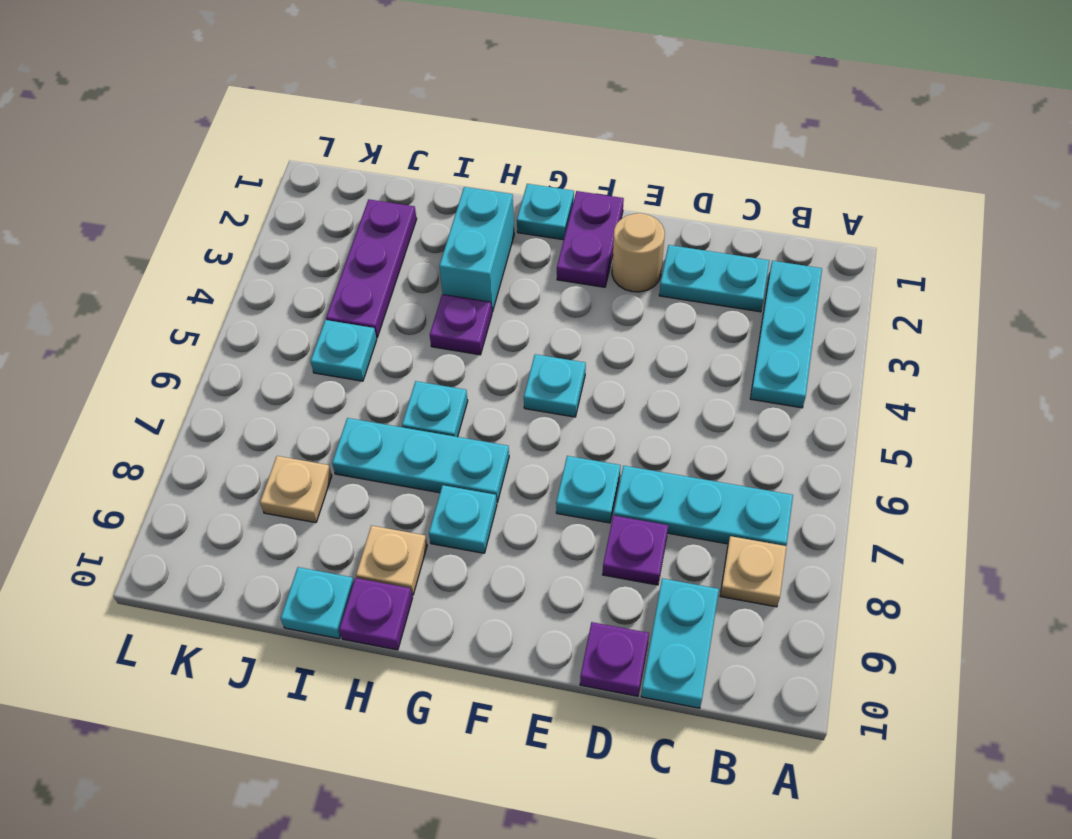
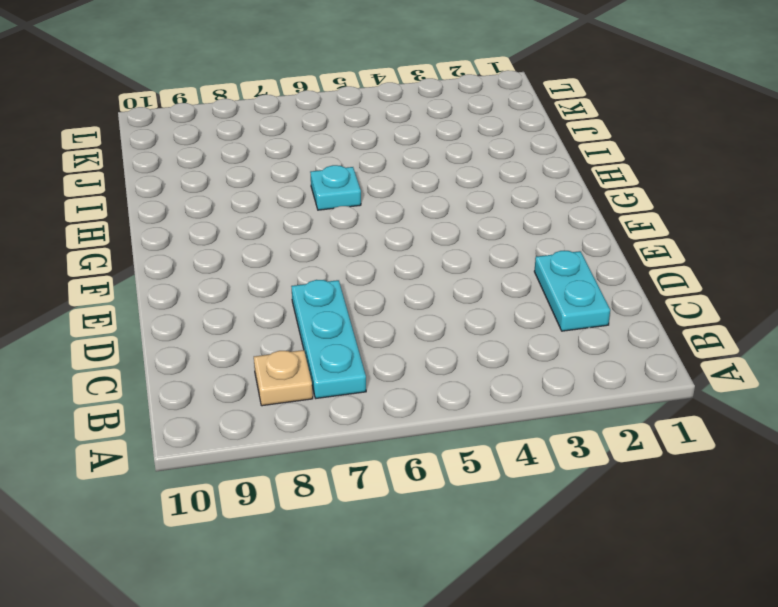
none -> cyan plate B2:B4 level 1
none -> cyan plate C9:C10 level 1
none -> purple plate D8 level 1

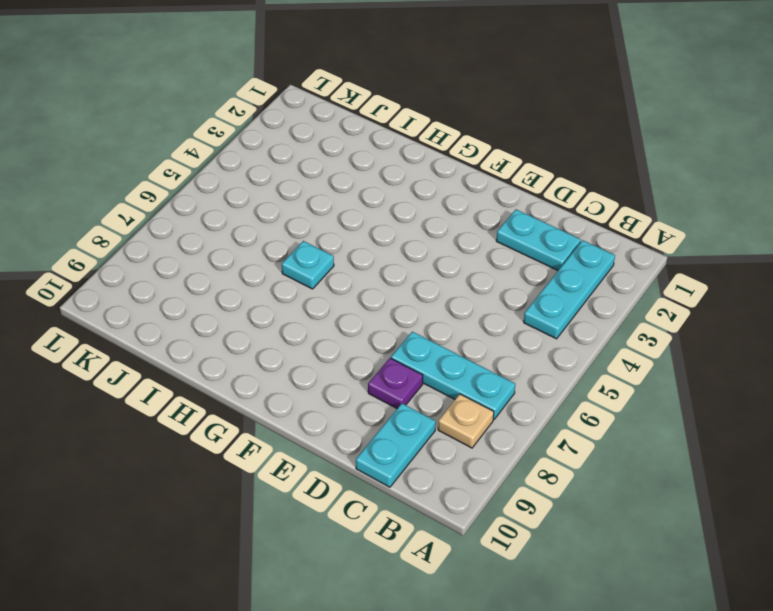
none -> purple plate D10 level 1
none -> tan round brick E2 level 1
none -> cyan plate E7 level 1

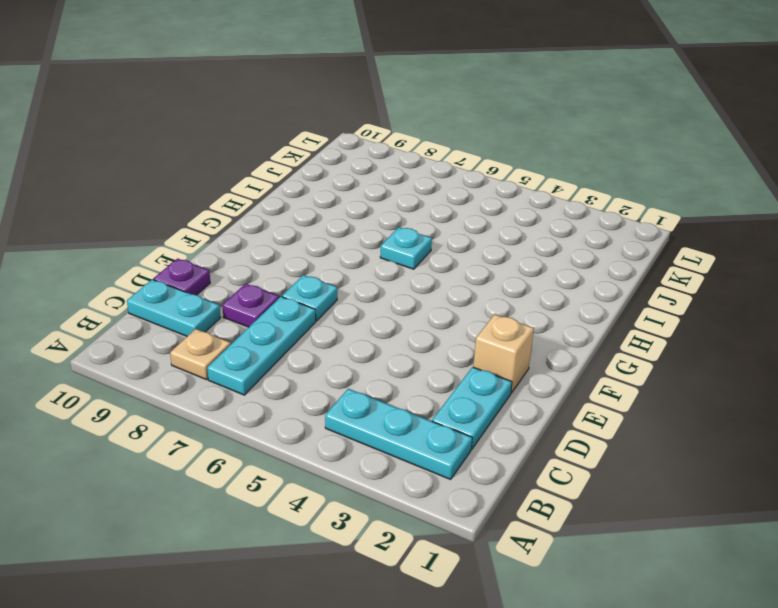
tan brick E2 level 1 -> tan round brick E2 level 1
none -> purple plate F1:F2 level 1
none -> cyan plate F5 level 1
none -> cyan plate G1 level 1

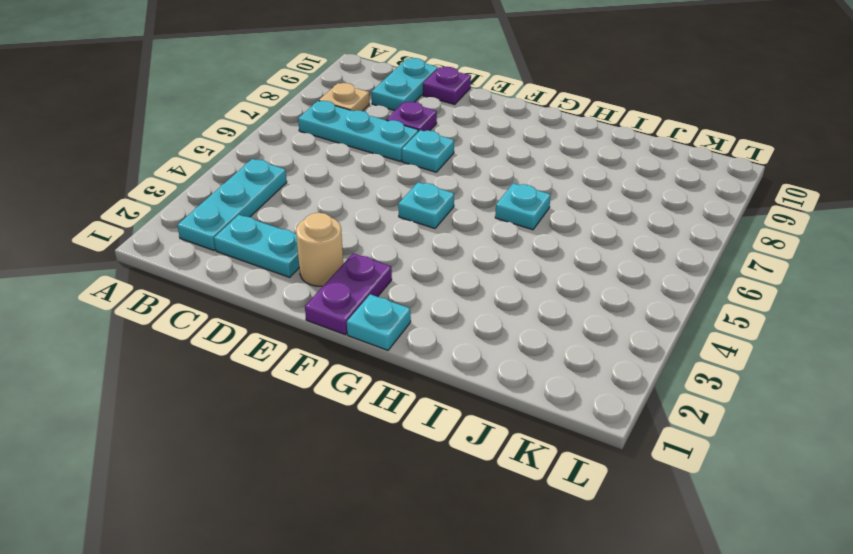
none -> cyan plate G7:I7 level 1
none -> cyan plate G8 level 1
none -> cyan brick H2:H3 level 1

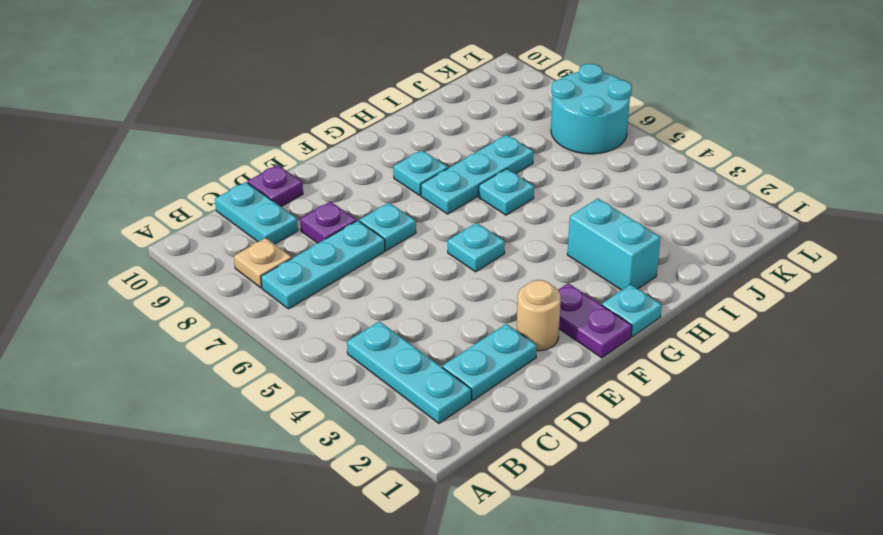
cyan round brick K6:L7 level 1 -> none
none -> purple plate H4 level 1
none -> tan plate H9 level 1
none -> purple plate H10 level 1

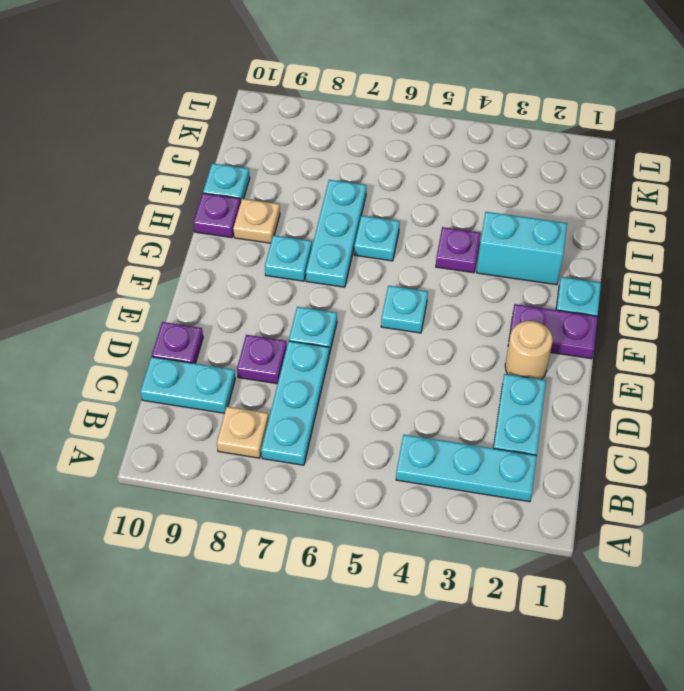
none -> purple plate J2:J4 level 1
none -> cyan plate J5 level 1
none -> tan plate J8 level 1

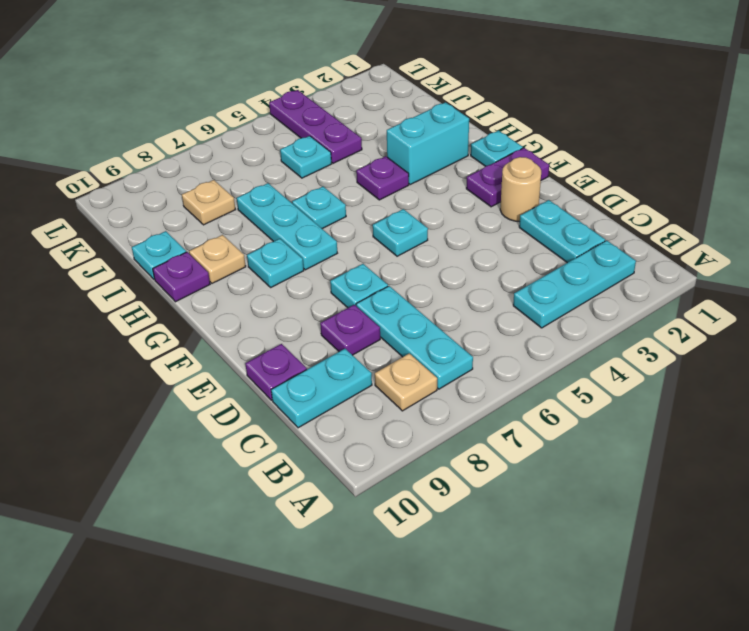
purple plate J4:L4 level 1 -> purple plate J2:J4 level 1

